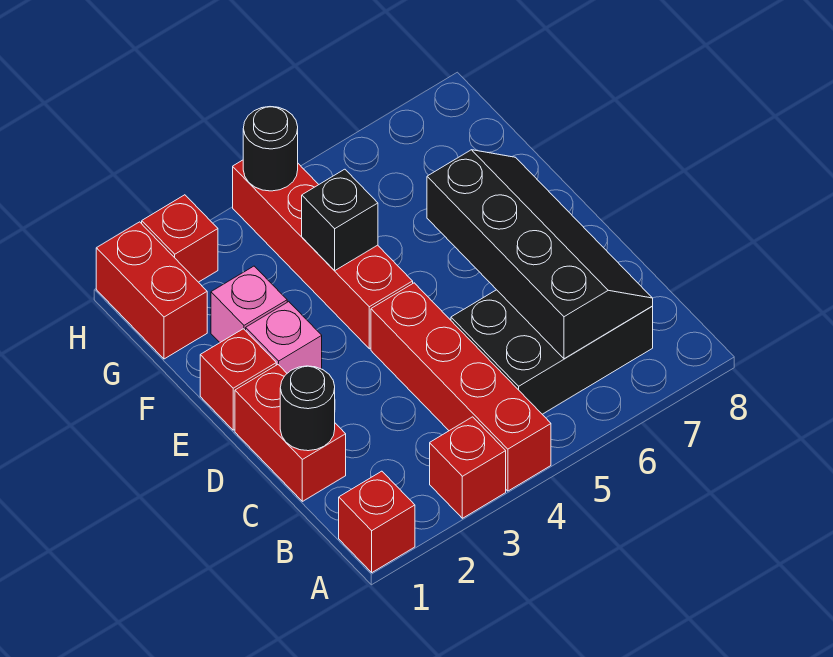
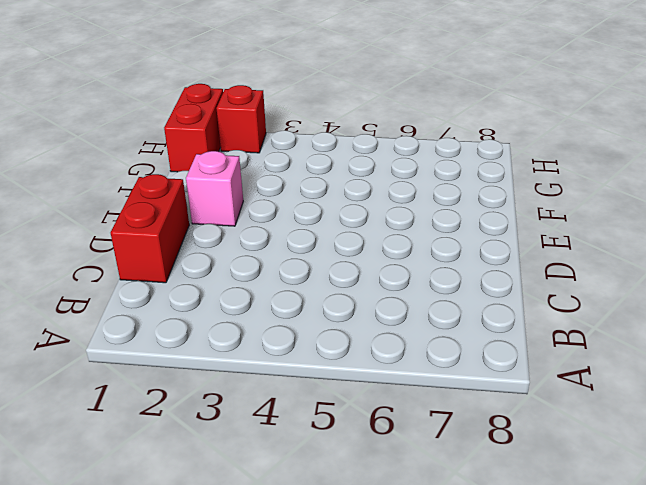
none -> red brick A1 level 1
none -> red brick A3 level 1
none -> red brick A4:D4 level 1

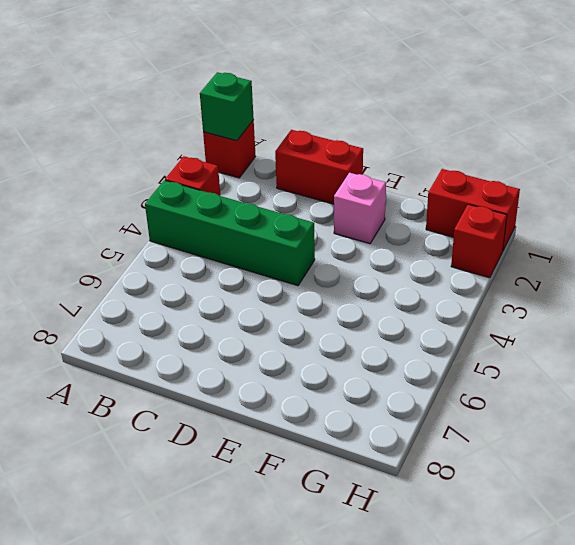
green brick A1 level 2 -> none
green brick A4:D4 level 1 -> red brick A4:D4 level 1
none -> black brick B5:C7 level 1
none -> red brick E1 level 1
none -> red brick E4:H4 level 1

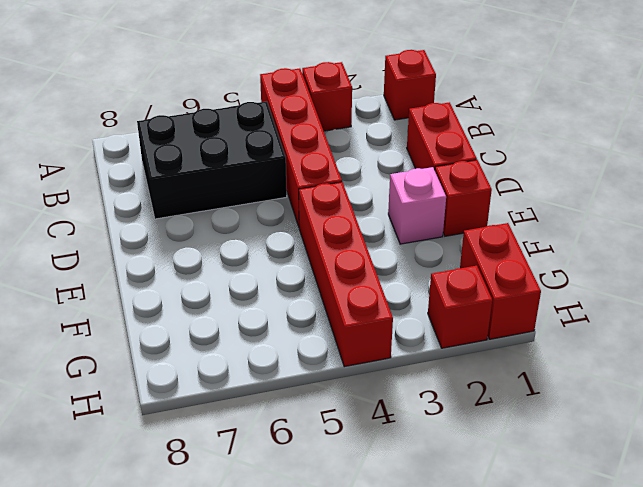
none -> pink brick F2 level 1
none -> black slope B6:E7 level 2 top 6
none -> black round brick C1 level 2

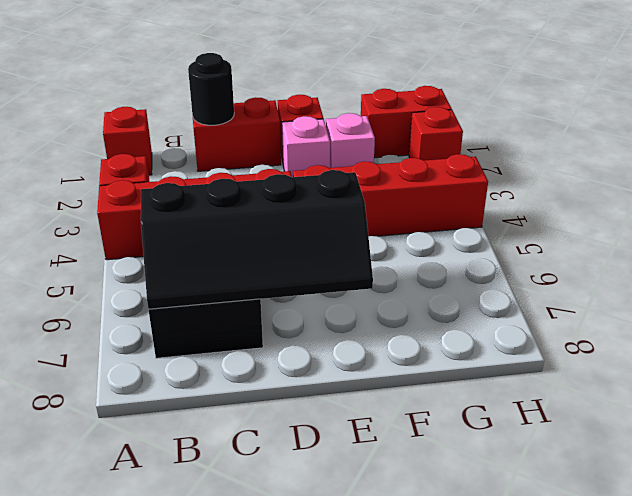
none -> black brick F4 level 2
none -> black round brick H4 level 2

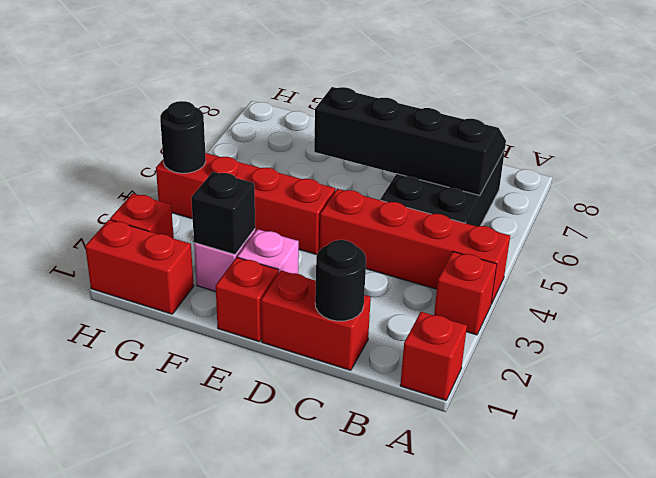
black brick F2 level 2 -> black brick F4 level 2

